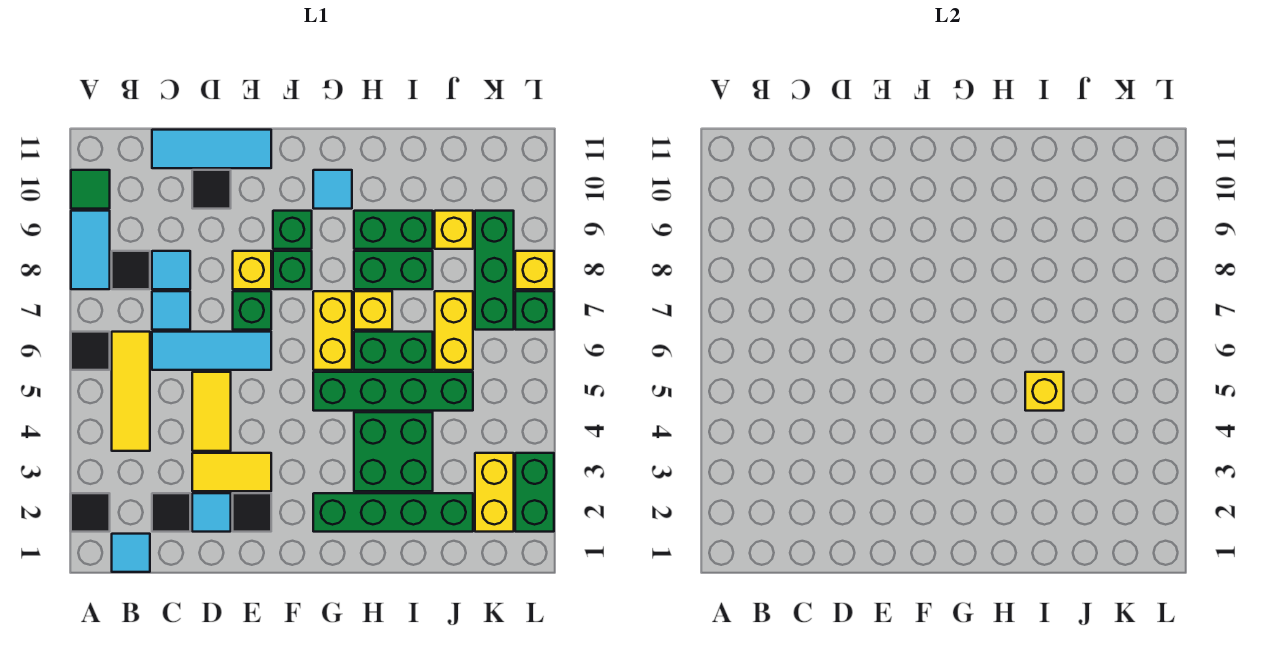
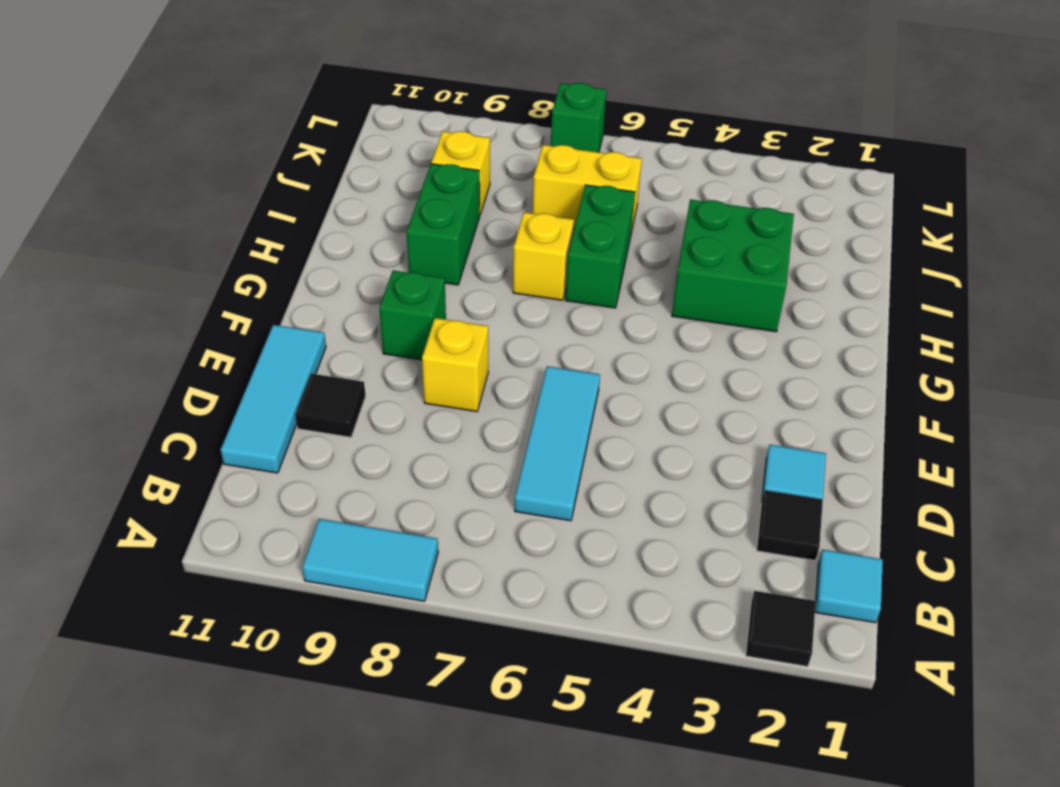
none -> black tile A6 level 1
none -> green tile A10 level 1
none -> yellow tile B4:B6 level 1
none -> black tile B8 level 1

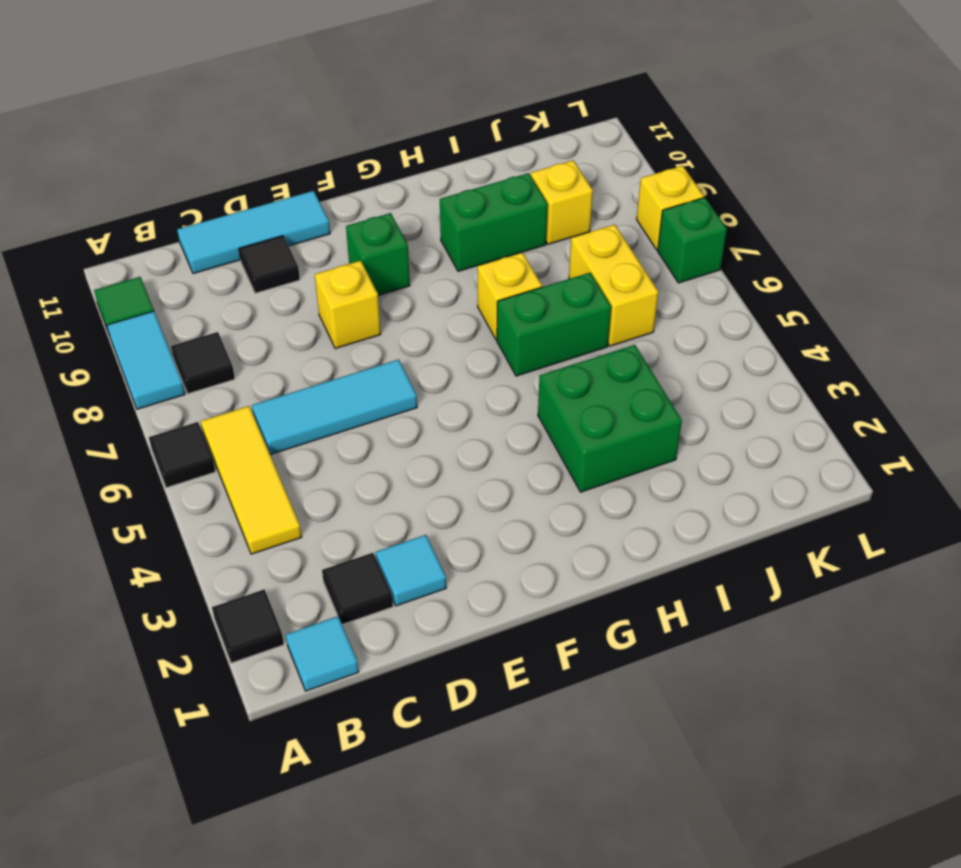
none -> cyan tile C7 level 1
none -> cyan tile C8 level 1
none -> yellow tile D3:E3 level 1
none -> yellow tile D4:D5 level 1

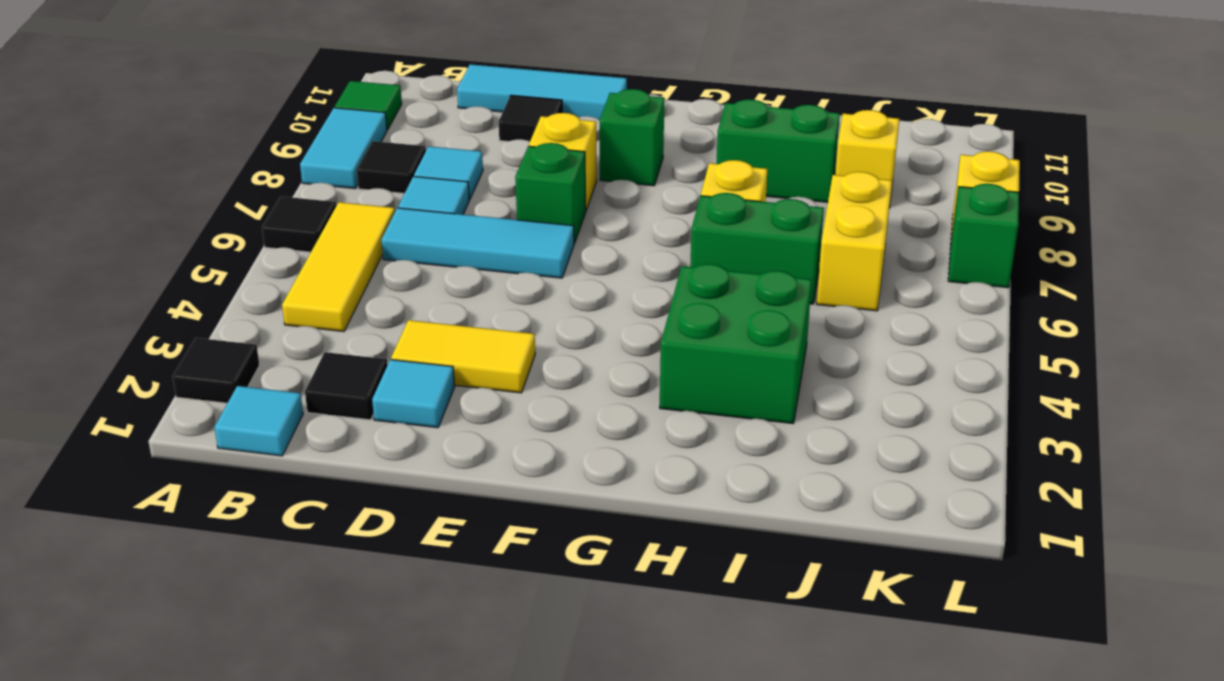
none -> yellow tile D4:D5 level 1
none -> black tile E2 level 1
none -> green brick F8 level 1
none -> green brick G2:J2 level 1

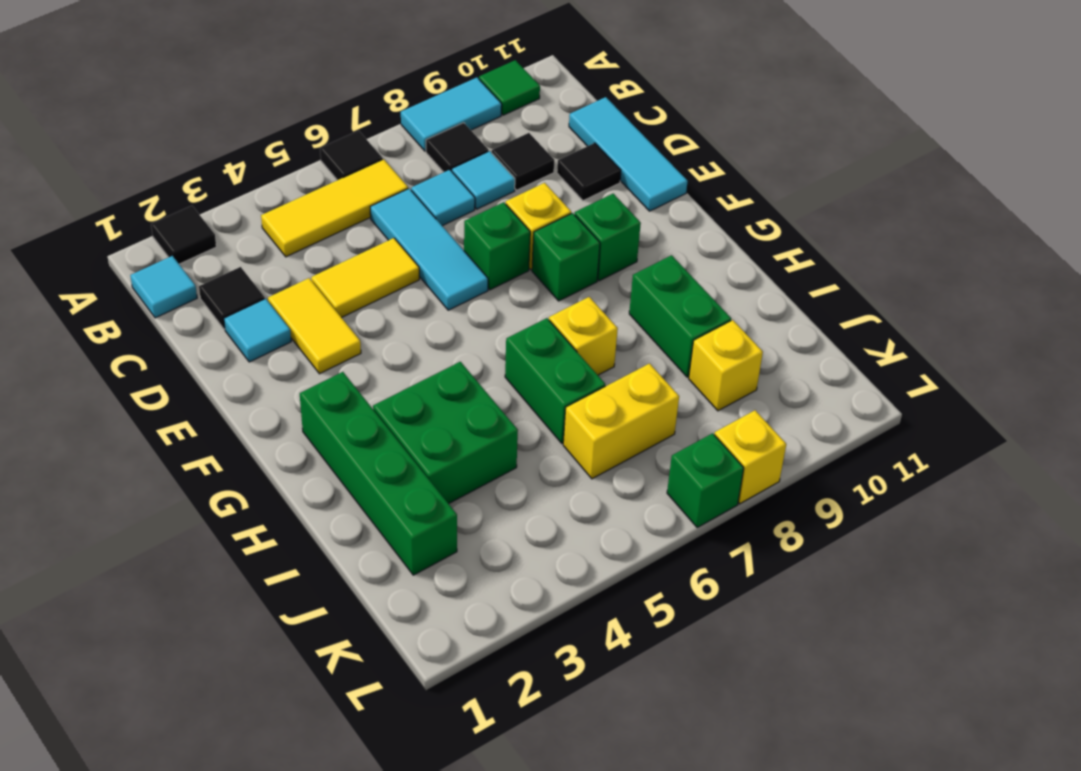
black tile C9 level 1 -> black tile E2 level 1
none -> green brick G5:J5 level 1
none -> yellow brick G6:G7 level 1
none -> cyan tile G10 level 1
none -> green brick H8:I8 level 1

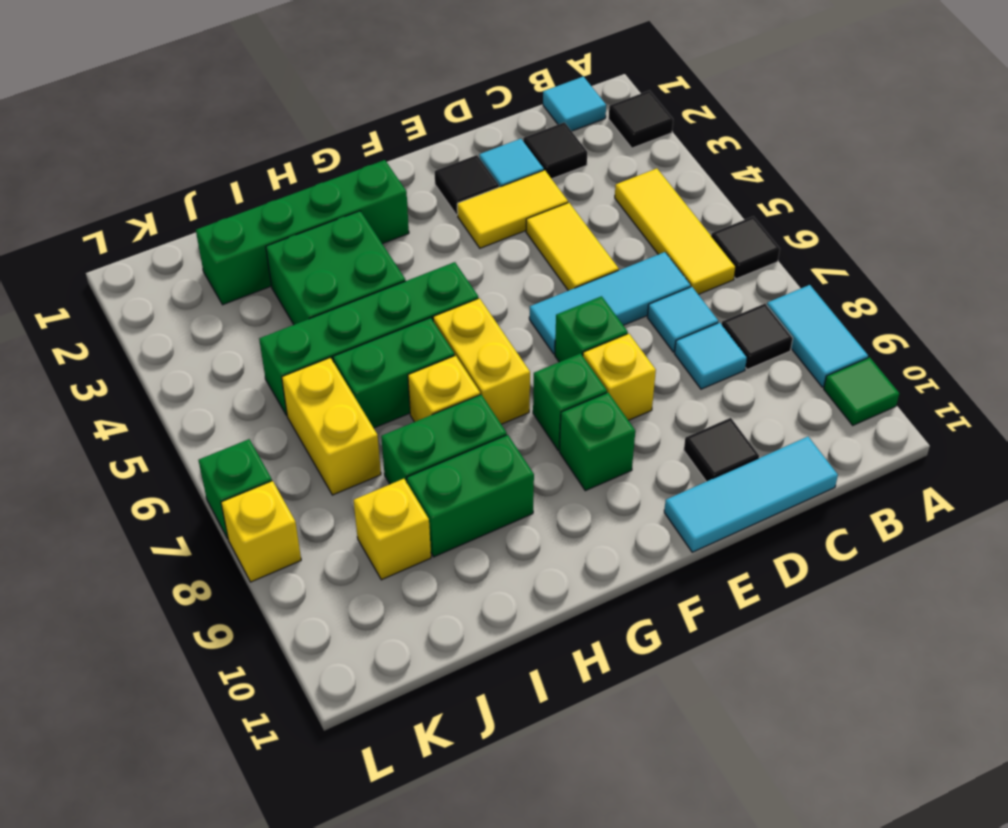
none -> cyan tile G10 level 1
none -> yellow brick K2:K3 level 1
none -> green brick K7:K9 level 1
none -> green brick L2:L3 level 1

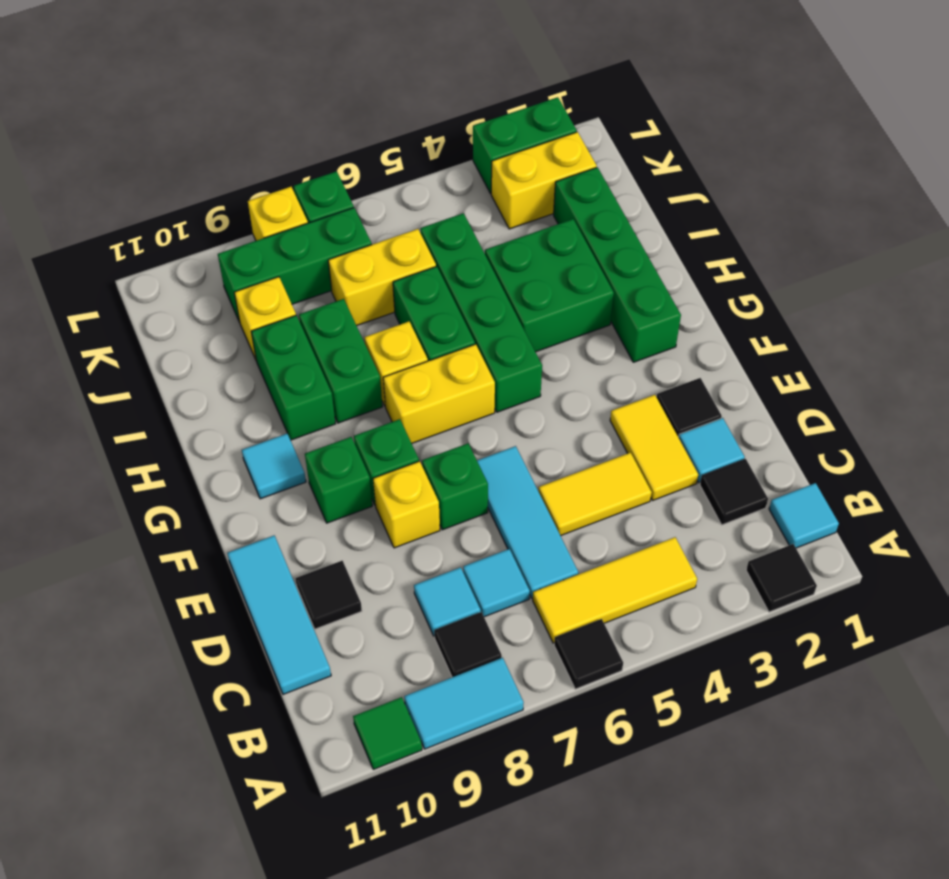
none -> yellow brick I5 level 2

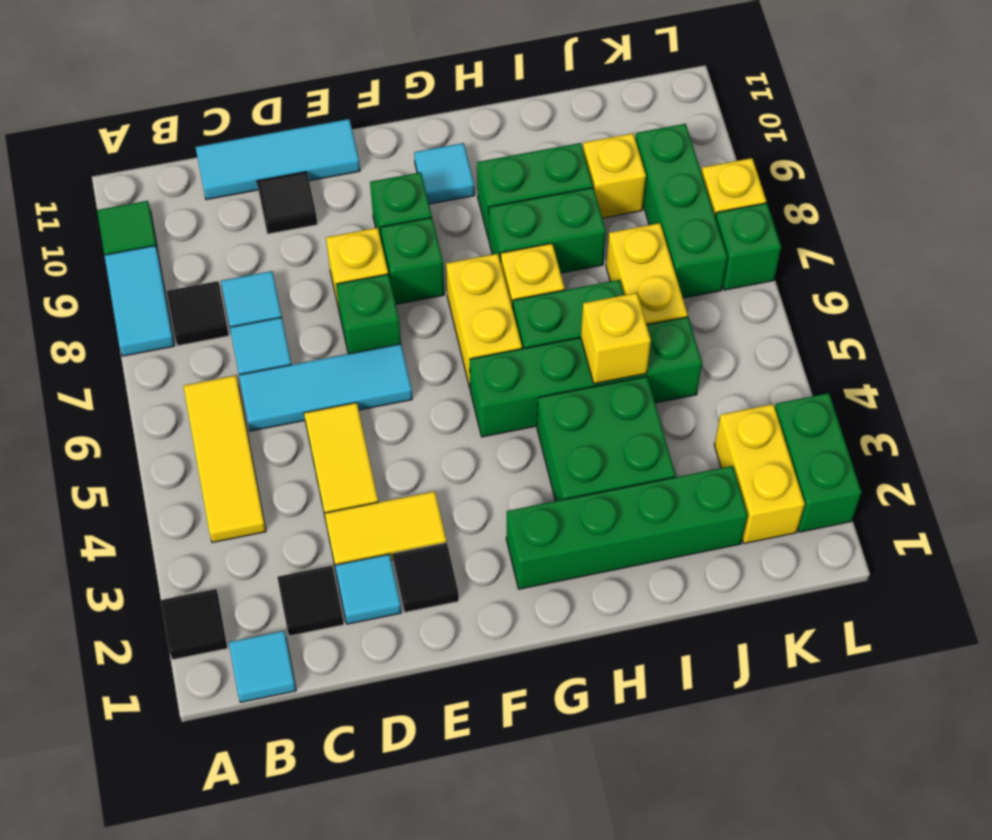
none -> black tile A6 level 1

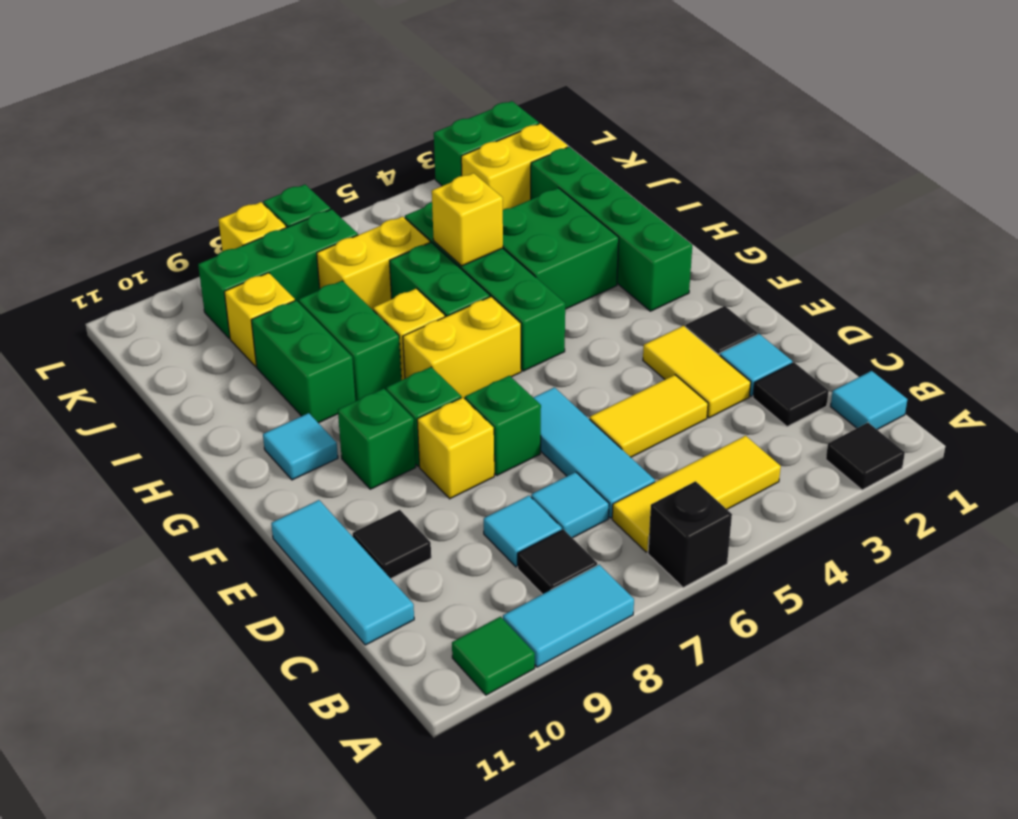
black brick A6 level 1 -> black tile A6 level 1

